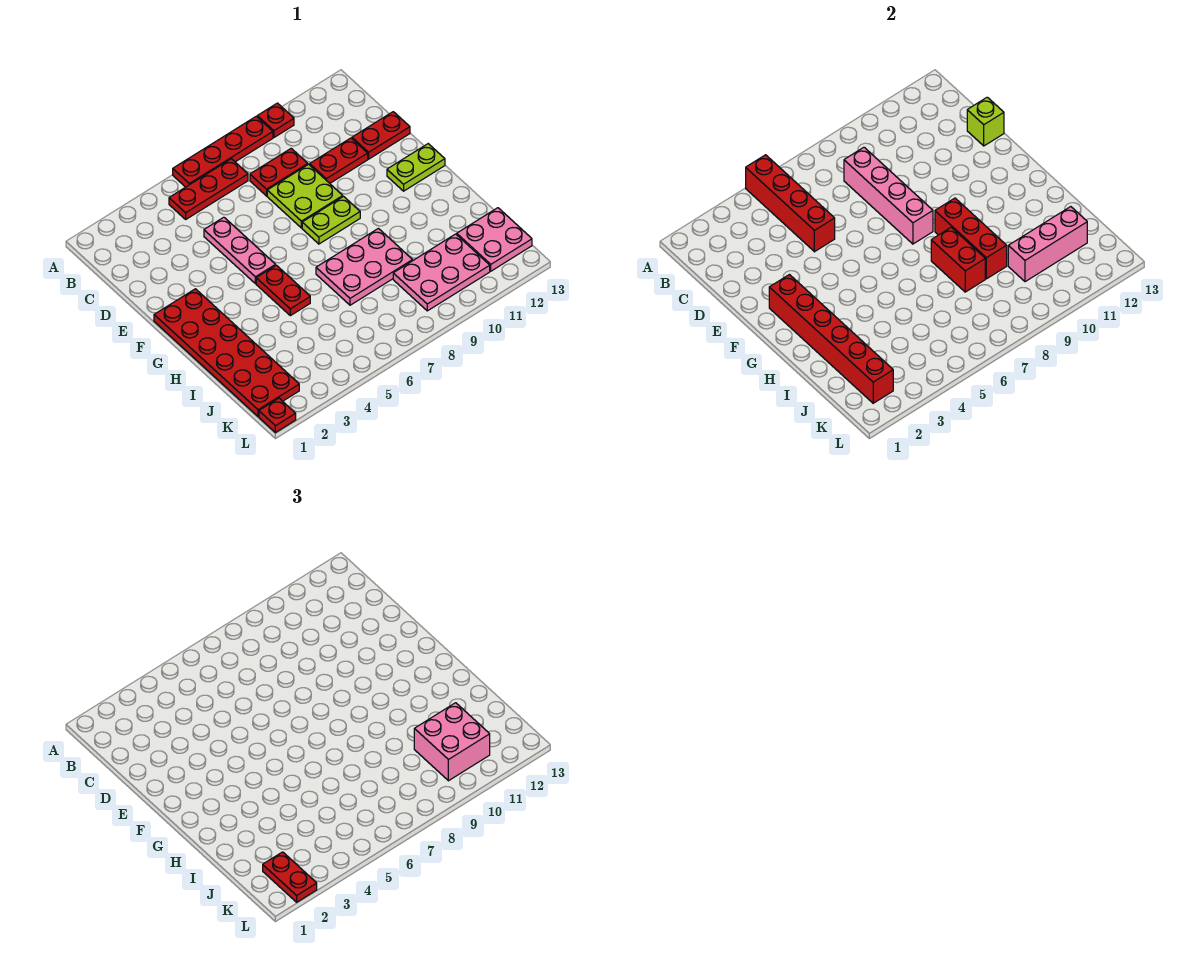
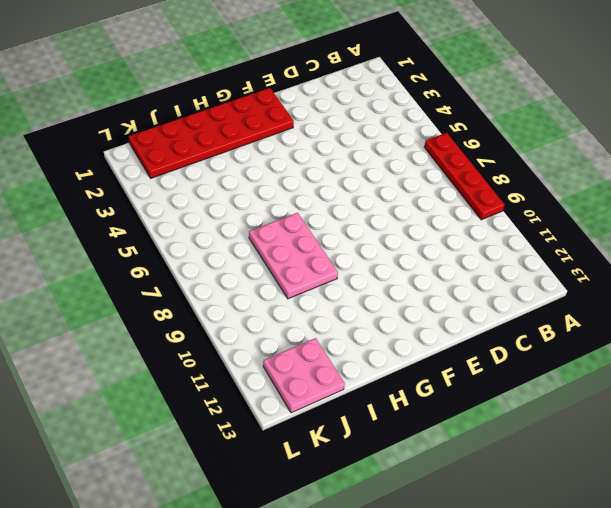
none -> red plate A10 level 1
none -> red plate B5:B7 level 1
none -> red plate C8:C9 level 1

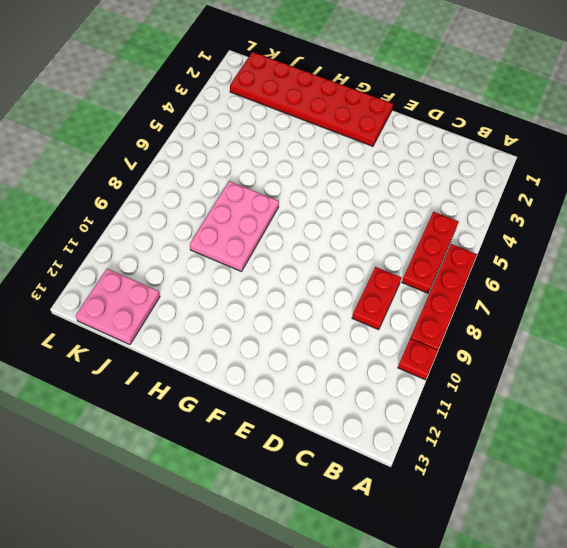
none -> pink plate D5:F5 level 1
none -> lime plate D8:E9 level 1
none -> red plate D10:D11 level 1

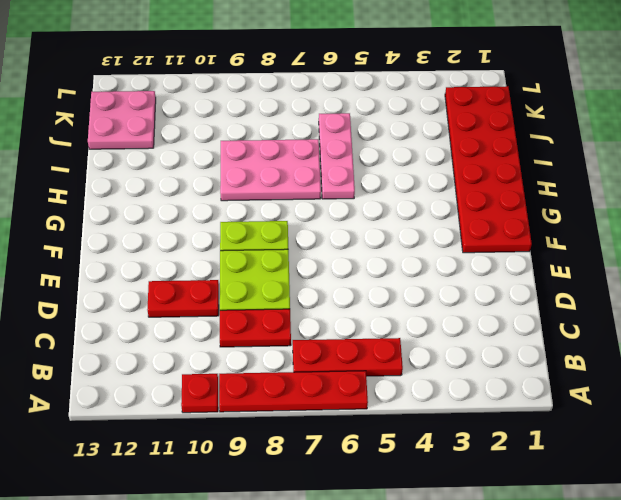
pink plate H6:J6 level 1 -> pink plate D5:F5 level 1
none -> red plate D12:D13 level 1
none -> lime plate F12:F13 level 1
none -> red plate G5:H5 level 1

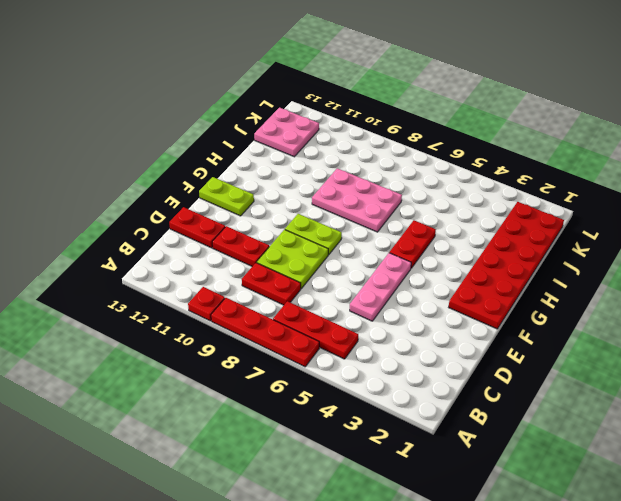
none -> pink plate J9:K11 level 1
none -> red plate L1 level 1
none -> red brick A5:D5 level 2

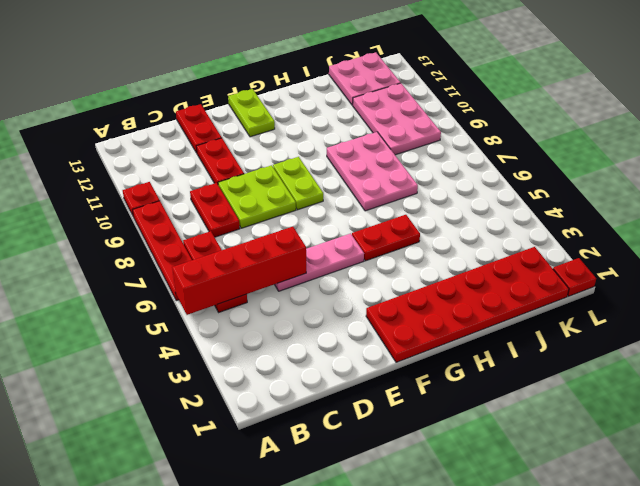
none -> pink brick C8:F8 level 2
none -> lime brick D13 level 2
none -> red brick F2:K2 level 2

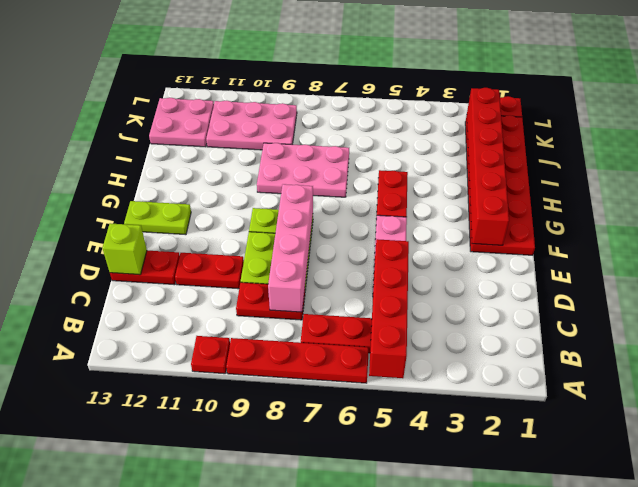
none -> red brick G9:I9 level 2
none -> red brick H8:I8 level 2
none -> pink brick J10:J12 level 2

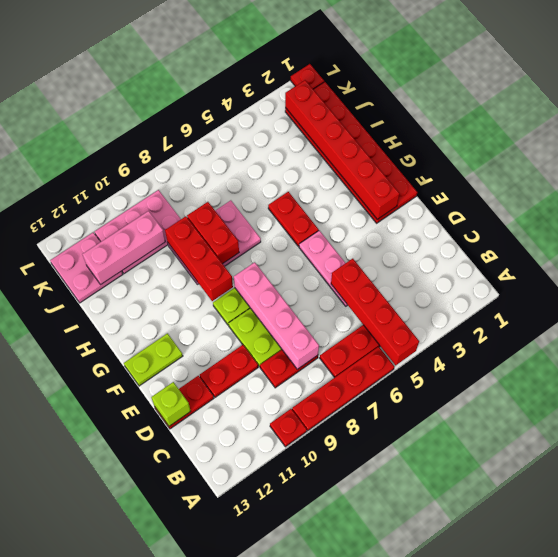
none -> pink brick J10:K11 level 3
none -> red plate K2:L2 level 3

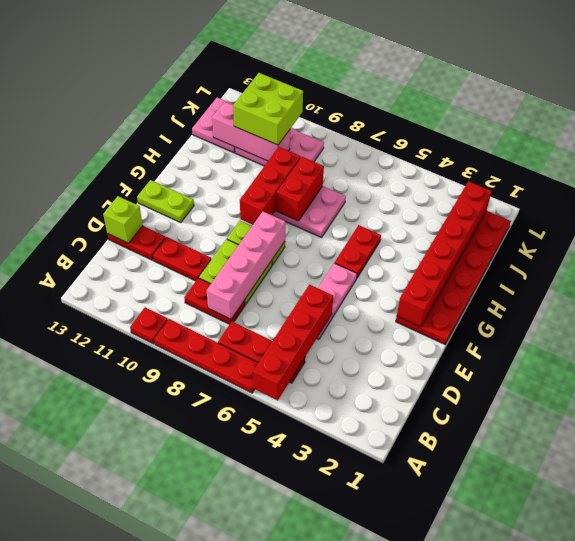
lime brick J10:K11 level 3 -> pink brick J10:K11 level 3
none -> red plate L1 level 1
none -> red plate K2:L2 level 3

